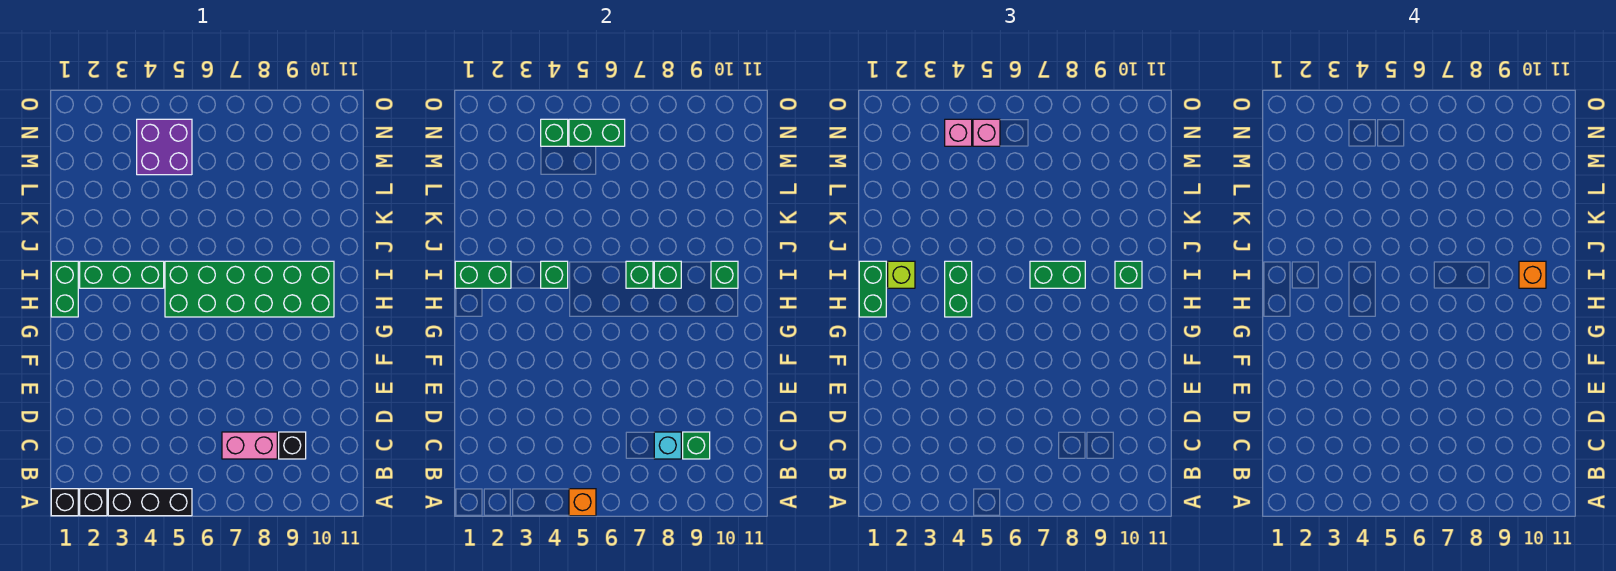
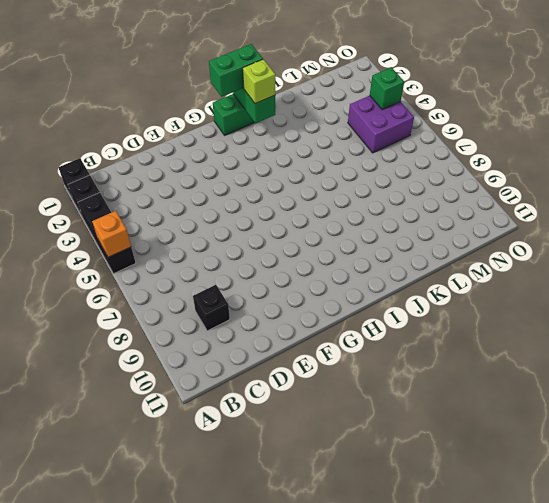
none -> pink brick C7:C8 level 1
none -> green brick H5:I10 level 1
none -> green brick I2:I4 level 1

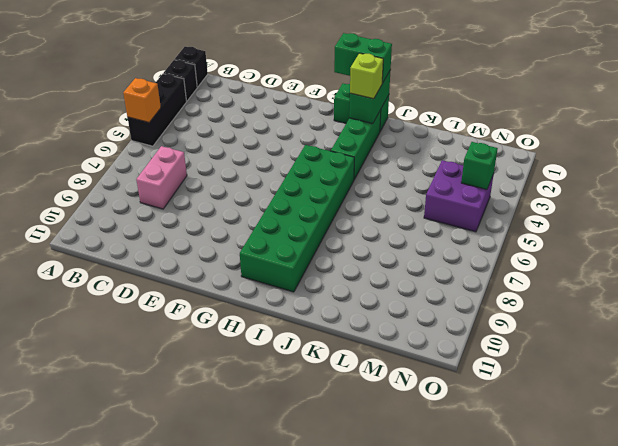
none -> black brick C9 level 1
none -> cyan brick C8 level 2
none -> green brick C9 level 2

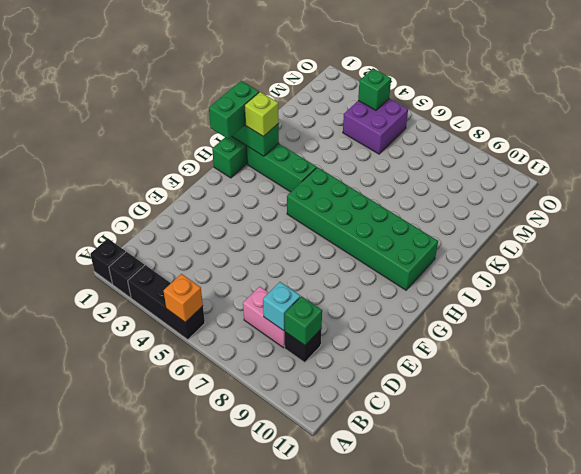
none -> green brick I4 level 2
none -> green brick I7 level 2
none -> green brick I8 level 2

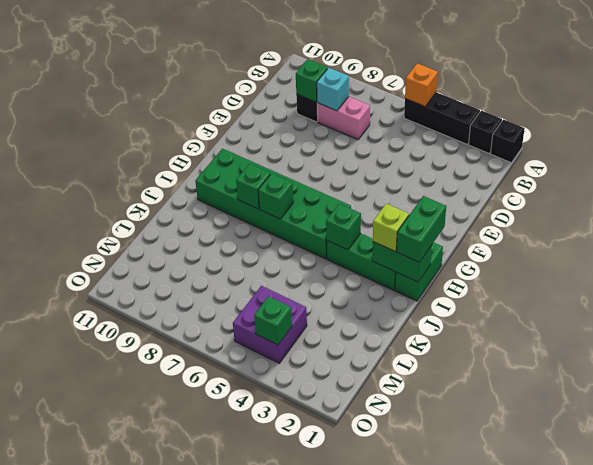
none -> green brick I10 level 2
none -> green brick N5:N6 level 2
none -> green brick H4:I4 level 3

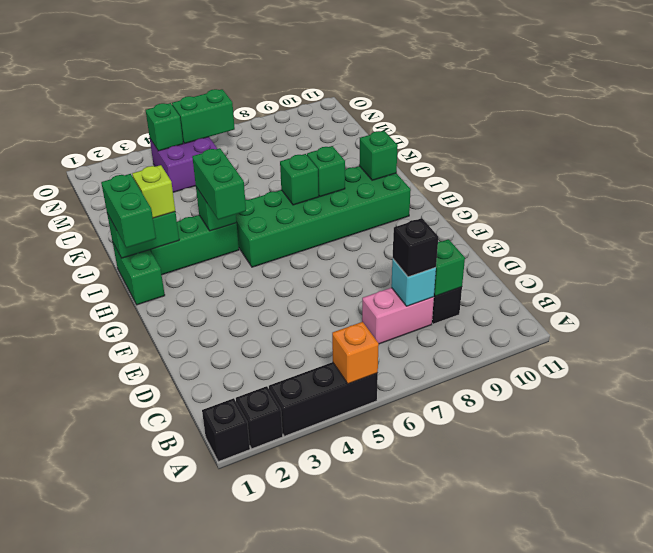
black brick C8 level 3 -> none
none -> green brick I7:I8 level 3
none -> green brick I10 level 3
none -> pink brick N4 level 3

